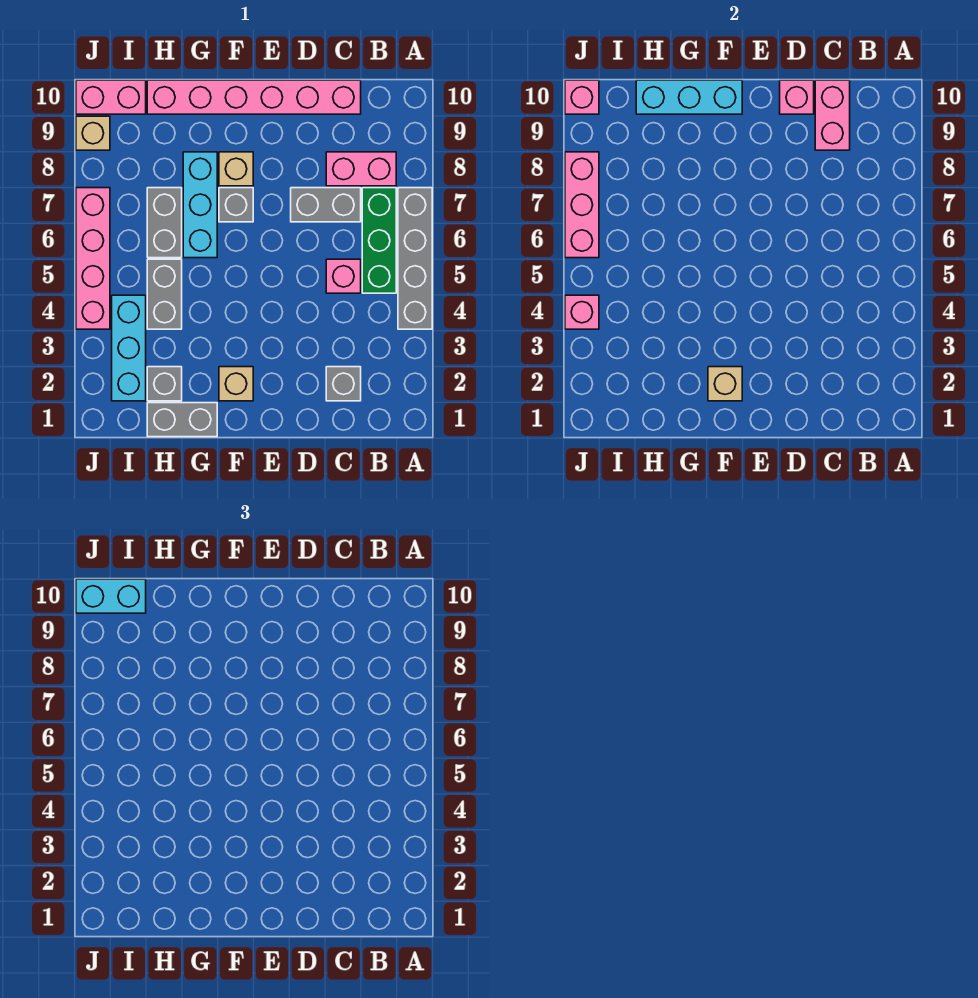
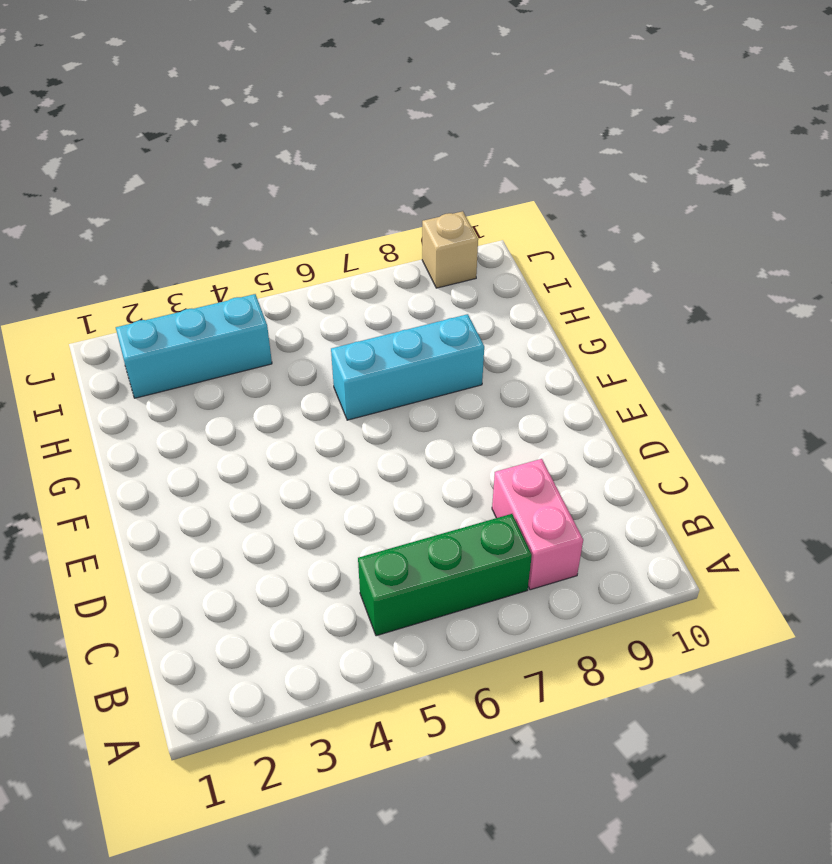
none -> grey brick A4:A7 level 1
none -> grey brick C2 level 1
none -> pink brick C5 level 1

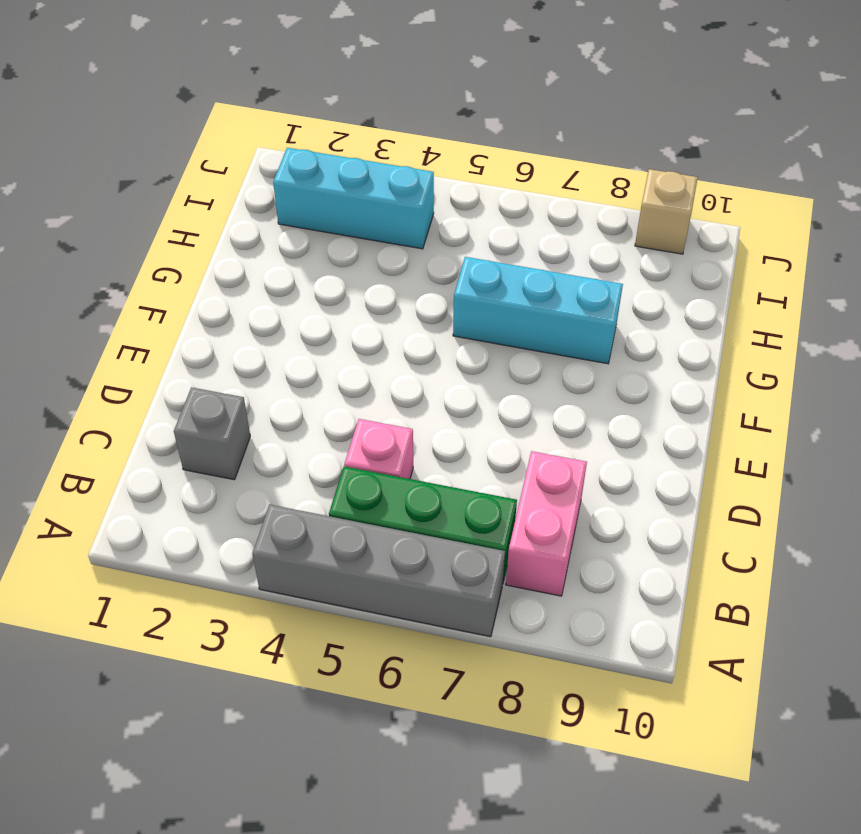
none -> grey brick C7:D7 level 1
none -> pink brick C10:H10 level 1
none -> tan brick F2 level 1

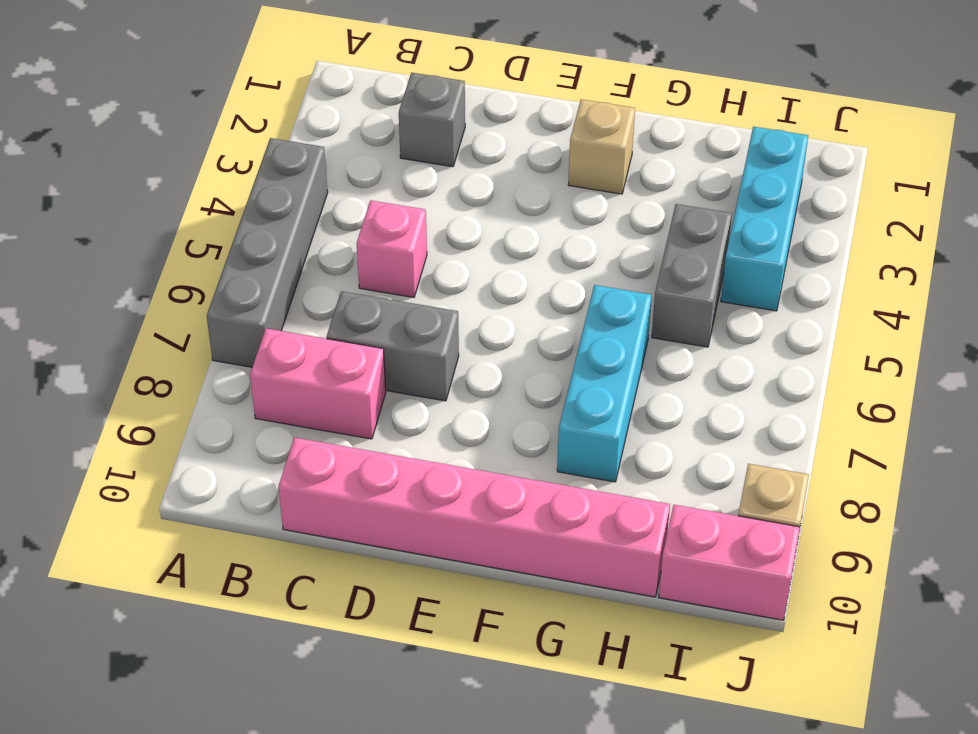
none -> green brick B5:B7 level 1
none -> grey brick F7 level 1
none -> tan brick F8 level 1

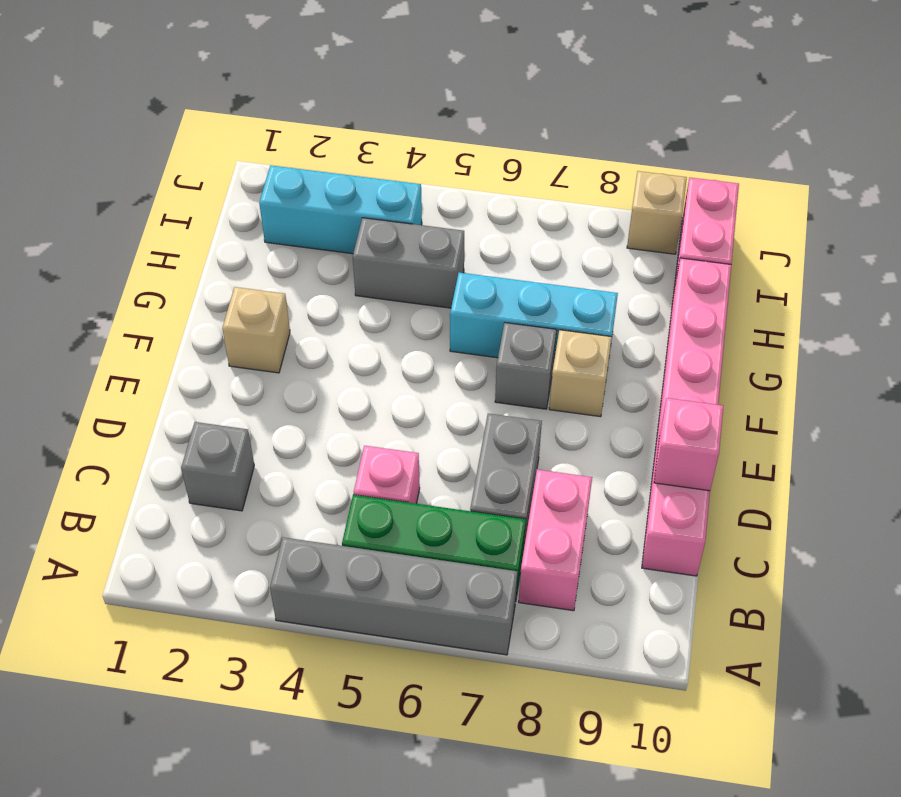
none -> grey brick G1:H1 level 1
none -> grey brick H2 level 1
none -> grey brick H6:H7 level 1

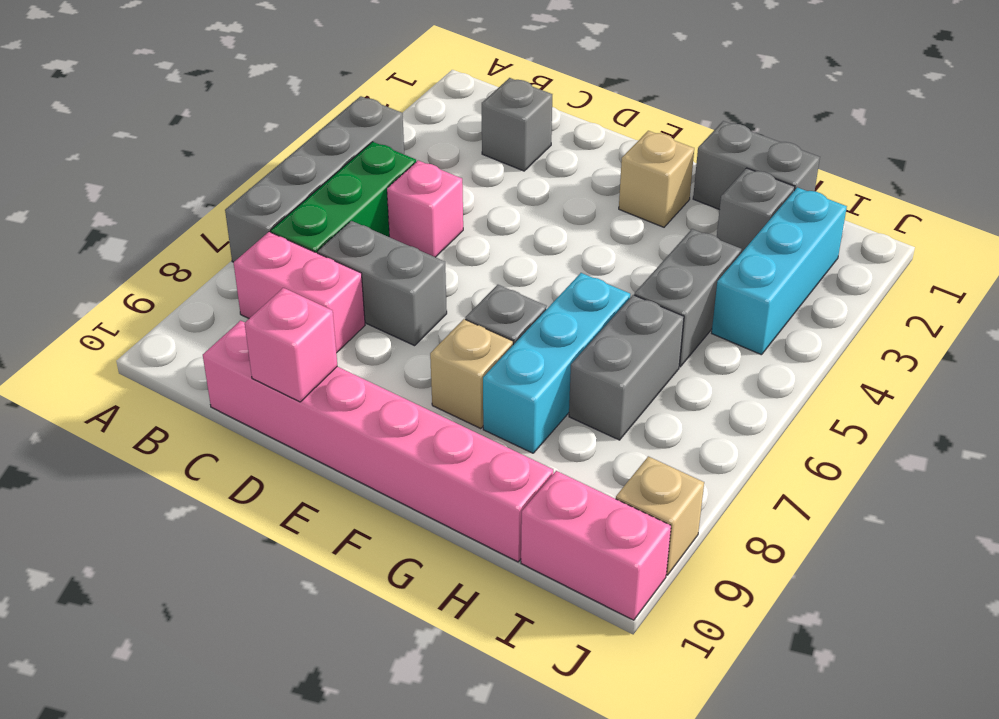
none -> pink brick J4:J7 level 1
none -> pink brick C9:C10 level 2
none -> tan brick F2 level 2

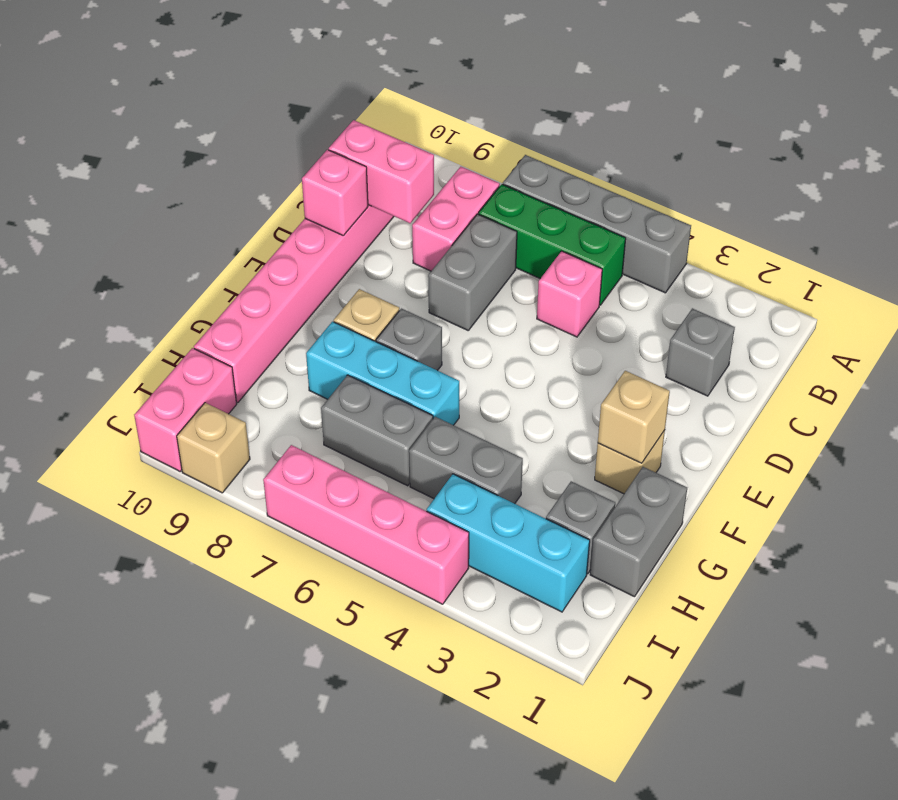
none -> cyan brick F10:H10 level 2
none -> pink brick J4 level 2
none -> pink brick J6:J8 level 2

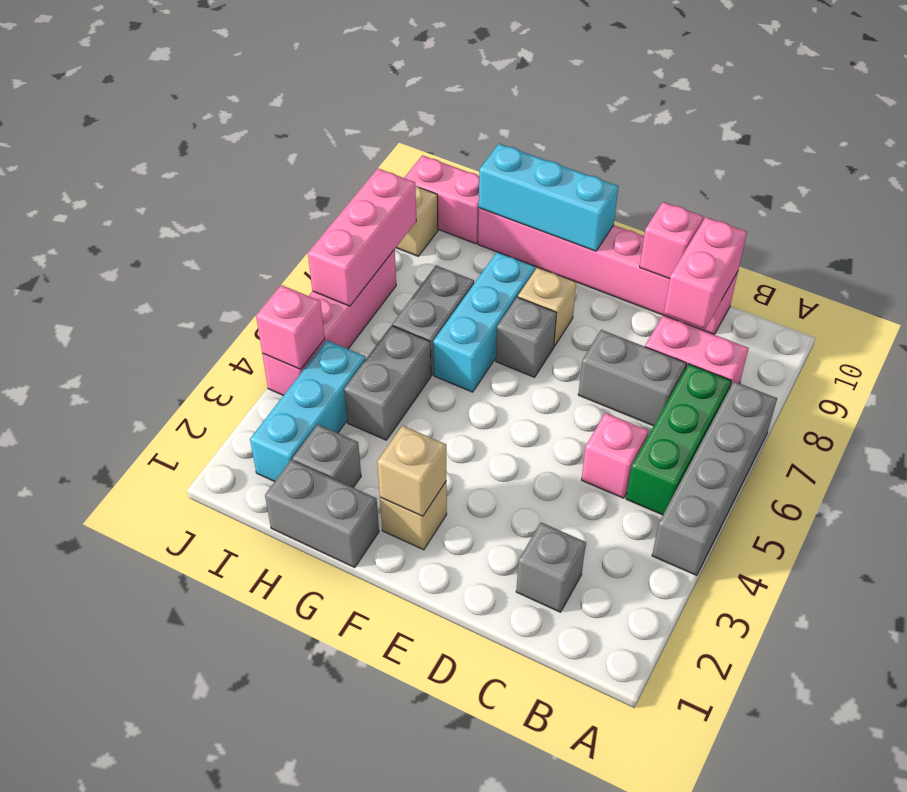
none -> pink brick J10 level 2
none -> cyan brick I10:J10 level 3

